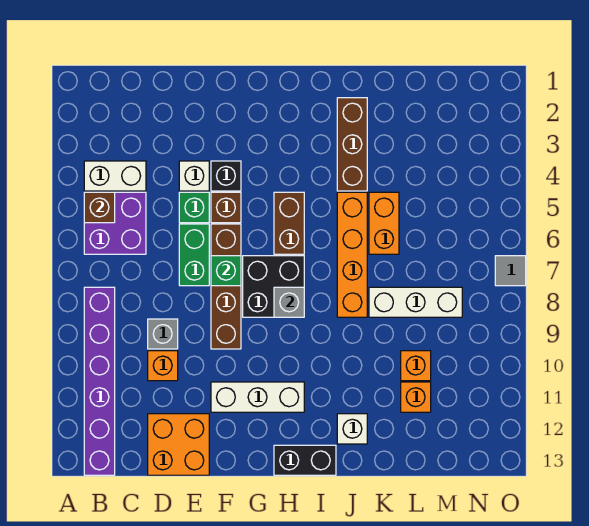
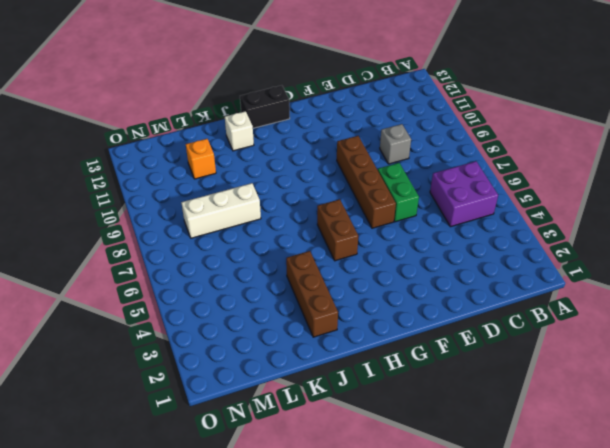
none -> white brick B4:C4 level 1
none -> purple brick B8:B13 level 1
none -> orange brick D10 level 1

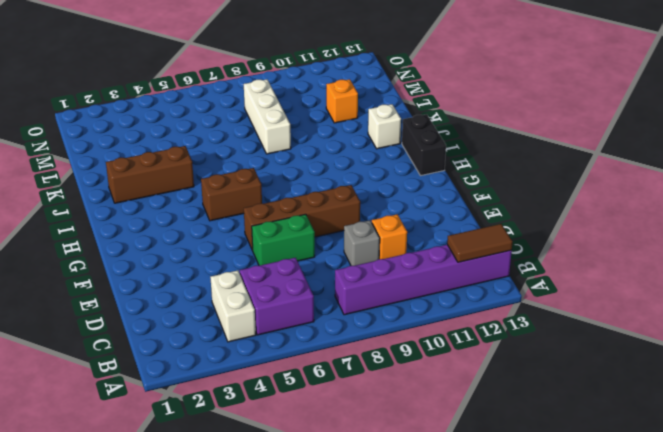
brown tile B12:B13 level 2 -> none
none -> orange brick D12:E13 level 1
none -> white brick E4 level 1
none -> green brick E5 level 1

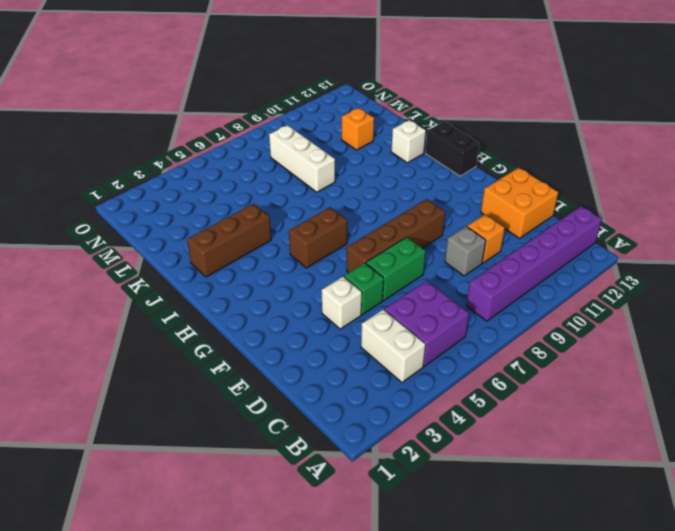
none -> black brick F4 level 1
none -> brown brick F5 level 1
none -> white brick F11:H11 level 1

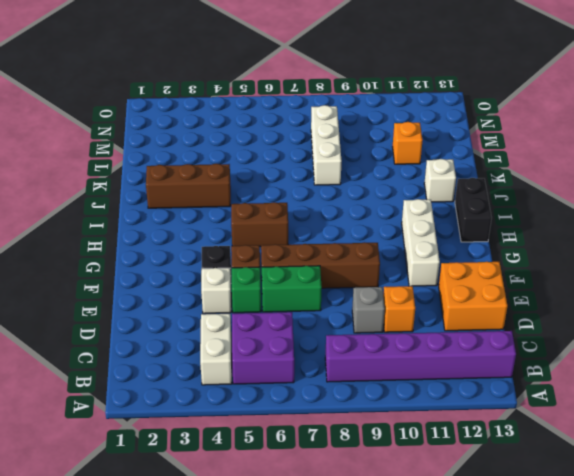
none -> black brick G7:H8 level 1
none -> orange brick J5:J8 level 1
none -> orange brick K5:K6 level 1

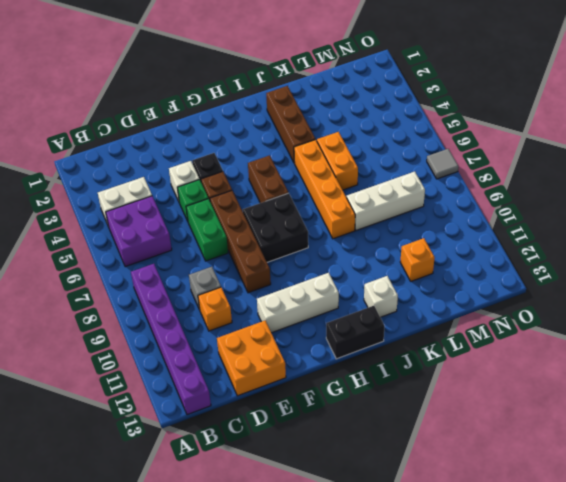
none -> orange brick L10 level 1
none -> brown brick B5 level 2
none -> green brick F7 level 2

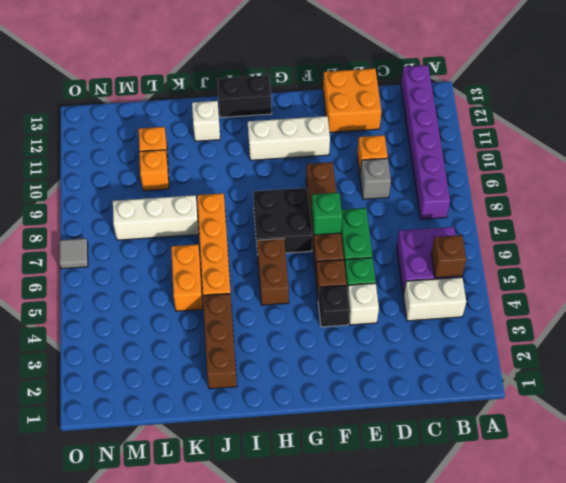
none -> grey brick H8 level 2

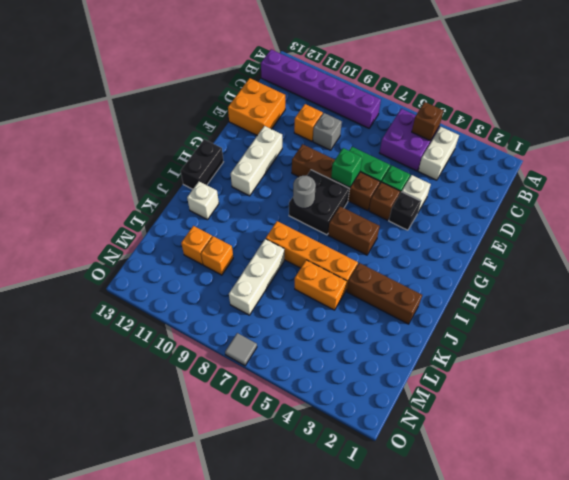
grey round brick H8 level 2 -> grey brick H8 level 2

